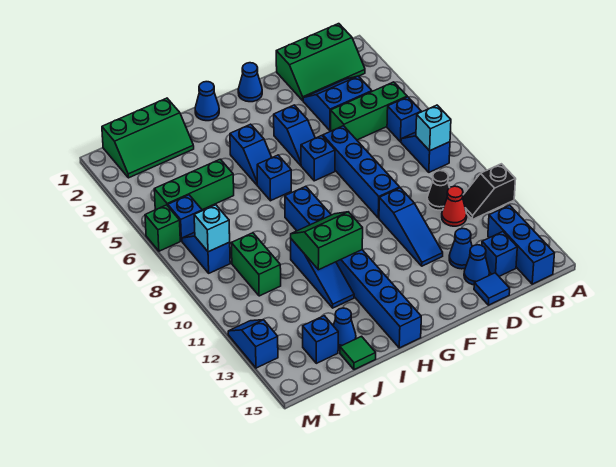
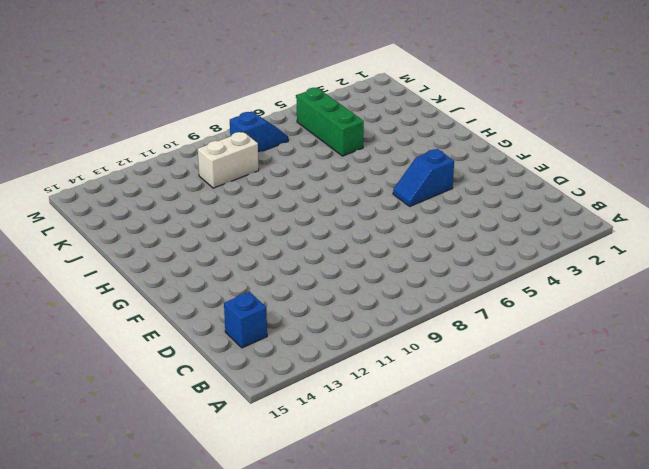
white brick K9:K10 level 1 -> green brick K9:K10 level 1
none -> black slope A11:B11 level 1 top A
none -> green slope B1:D2 level 1 top 1
none -> green brick B5:D5 level 1
none -> blue brick B6 level 1

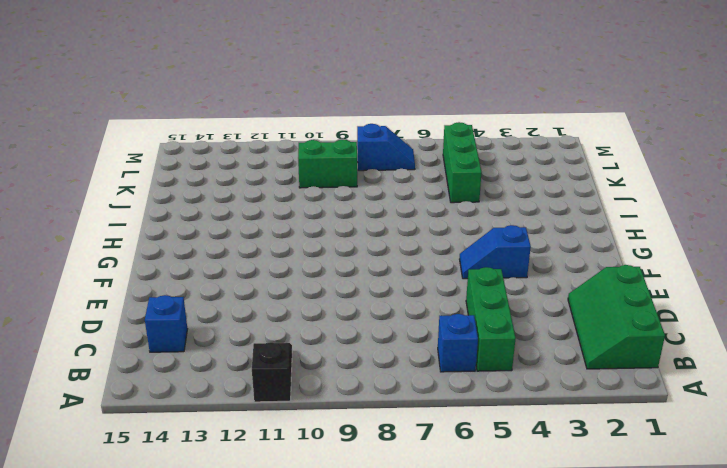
none -> blue slope B7:B8 level 1 top 8
none -> blue brick B13:B15 level 1
none -> blue slope C3:D4 level 1 top 4
none -> black cone C10 level 1

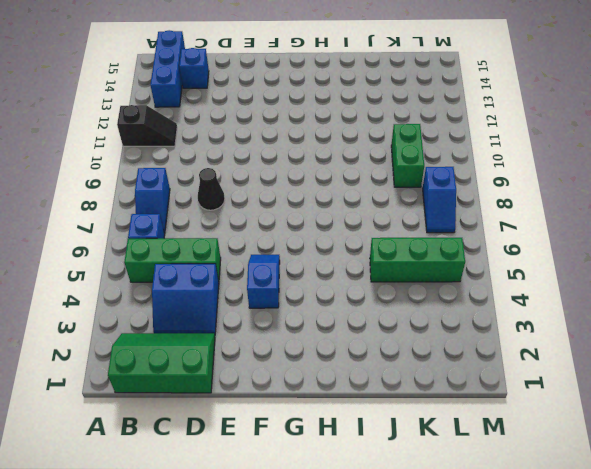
black cone D8 level 1 -> black cone C10 level 1
none -> red cone C11 level 1
none -> blue cone D13 level 1
none -> blue cone D14 level 1
none -> blue tile D15 level 1

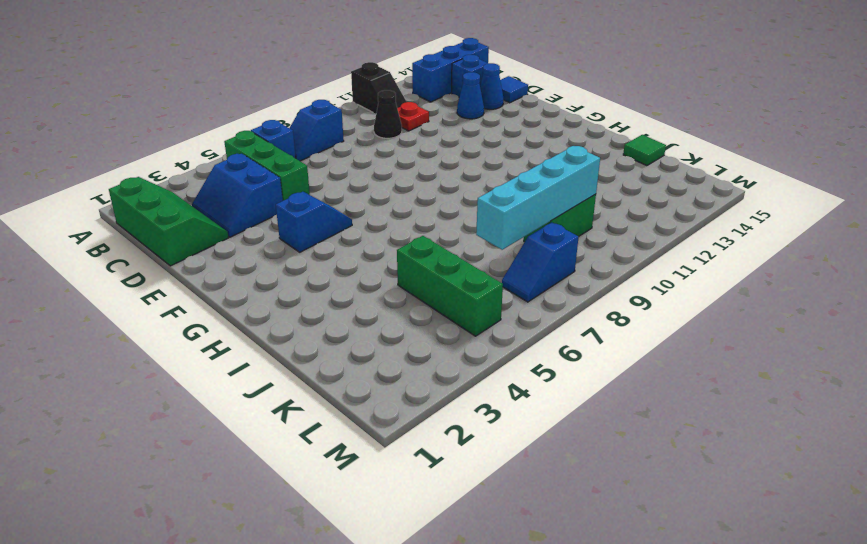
red plate C11 level 1 -> red cone C11 level 1
cyan brick K7:K10 level 2 -> none
none -> blue brick E6:E9 level 1
none -> blue slope E10:E12 level 1 top 10
none -> blue cone F1 level 1
none -> blue brick F6 level 1

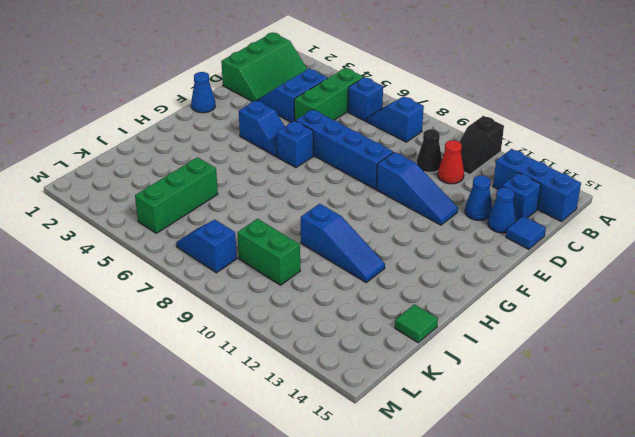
none -> blue cone H1 level 1
none -> blue slope H4:H5 level 1 top 4
none -> blue brick H6 level 1
none -> blue brick H8:H15 level 1

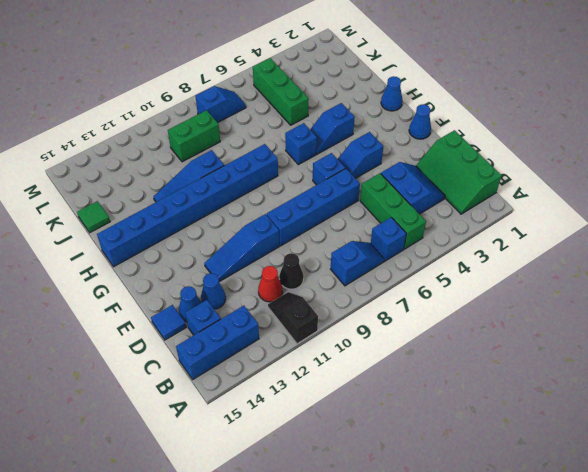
none -> green slope J1:L2 level 1 top 1
none -> blue cone J14 level 1
none -> blue brick K14 level 1
none -> blue brick L6 level 1

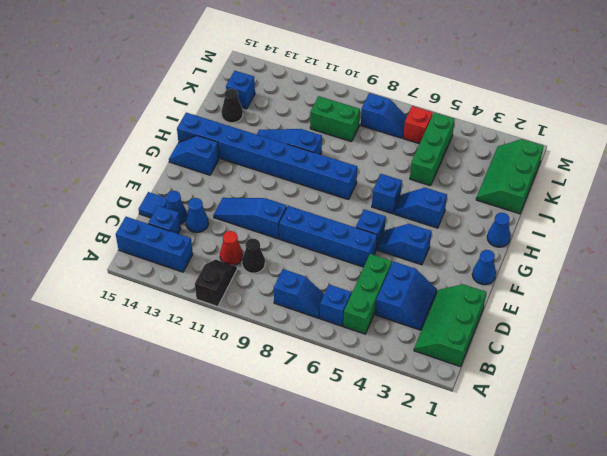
blue slope G14:G15 level 1 top 14 -> blue slope M12:M13 level 1 top 13
black cone J14 level 1 -> blue cone J14 level 1
red brick L6 level 1 -> blue brick L6 level 1
none -> green tile J15 level 1
none -> green brick M6 level 1
none -> cyan brick B8 level 2
none -> green slope H10:I11 level 2 top 11

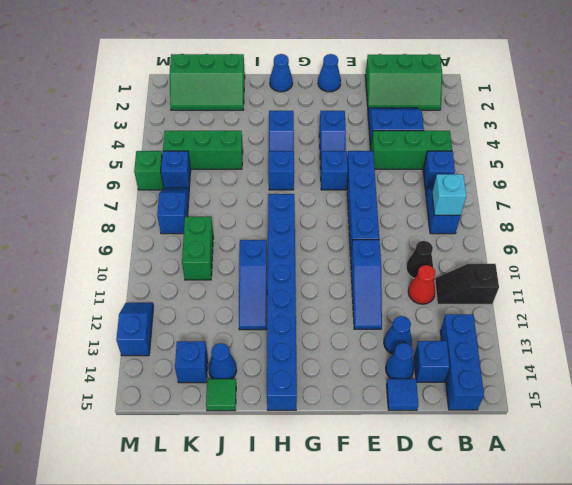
none -> green slope H10:I11 level 2 top 11
none -> cyan brick L8 level 2

